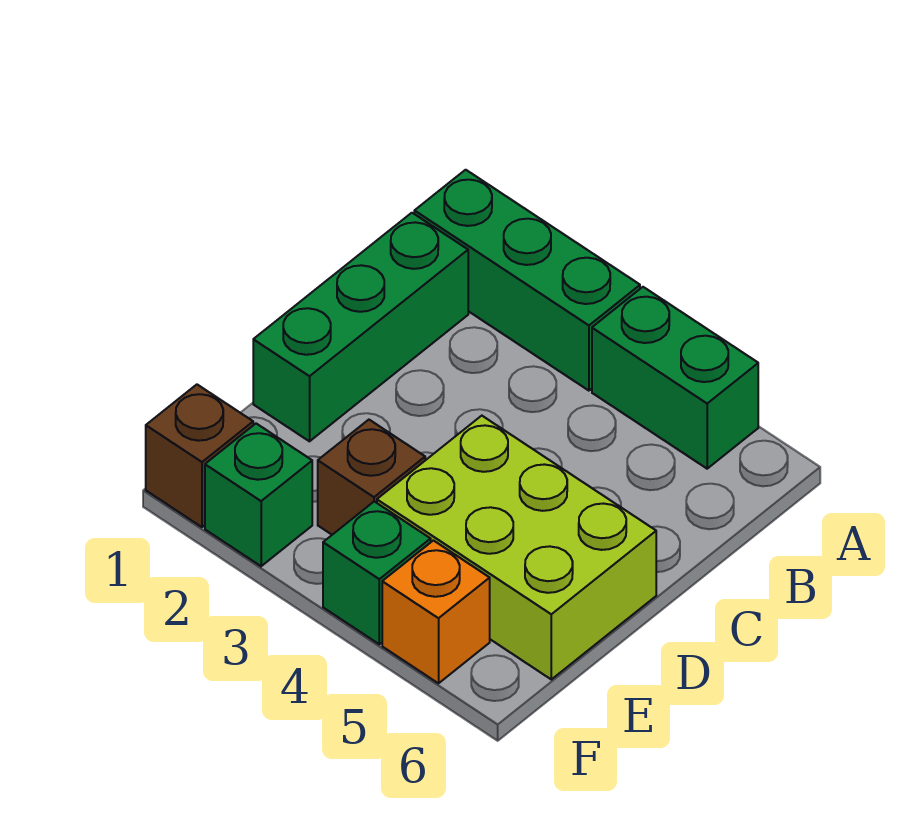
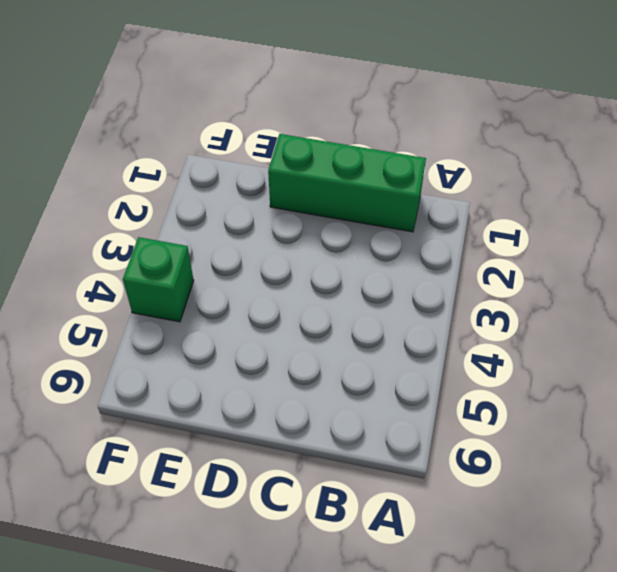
none -> green brick A1:A3 level 1
none -> green brick A4:A5 level 1

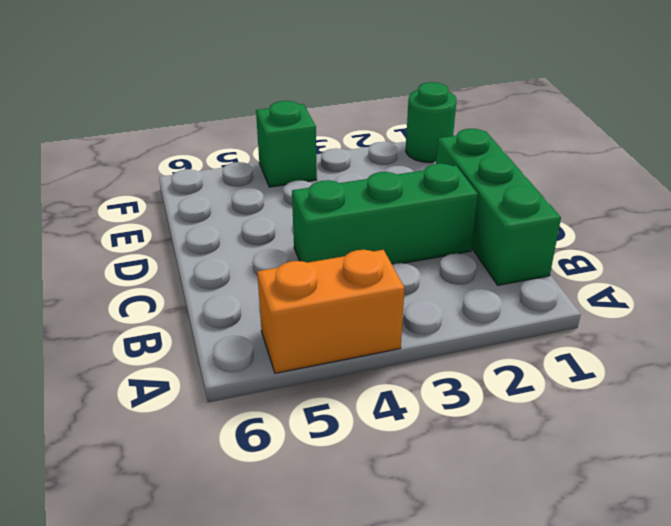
orange brick A4:A5 level 1 -> green brick A4:A5 level 1
green brick C2:C4 level 1 -> green brick A1:A3 level 1
green round brick F1 level 1 -> brown brick F1 level 1
none -> lime brick D4:E6 level 1
none -> brown brick E3 level 1

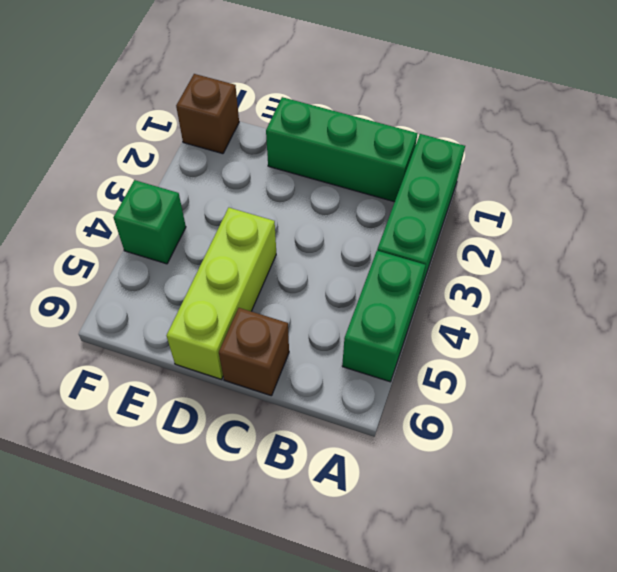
brown brick C6 level 1 -> brown brick E3 level 1
lime brick D4:D6 level 1 -> lime brick D4:E6 level 1
none -> green brick F2 level 1
none -> orange brick F5 level 1

